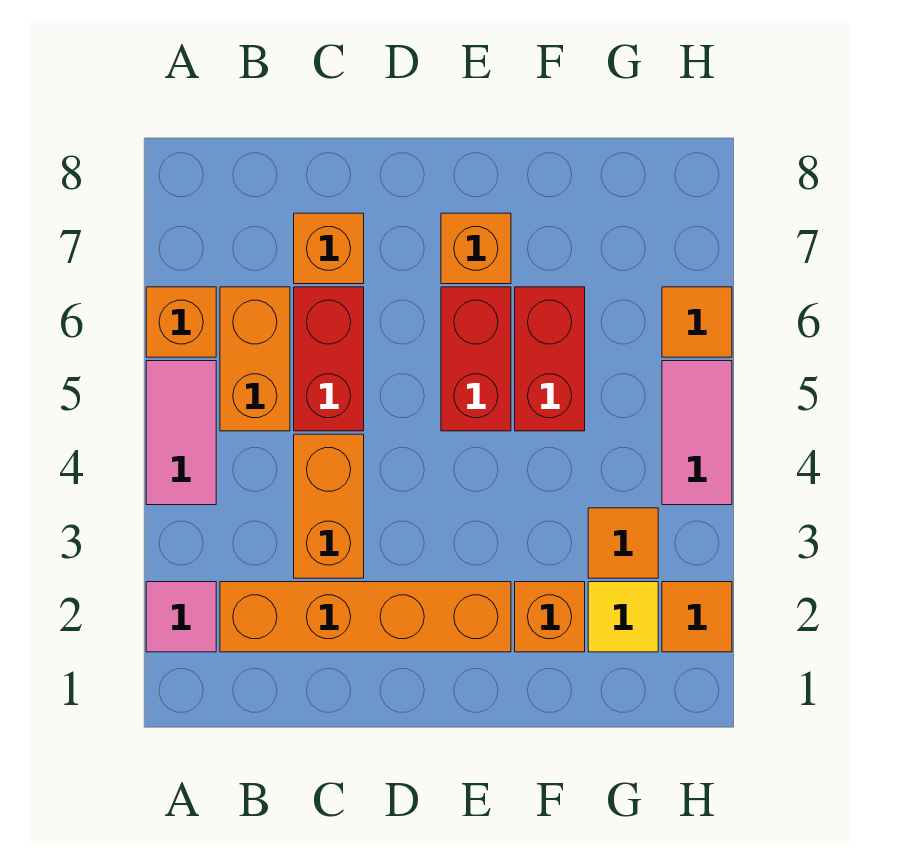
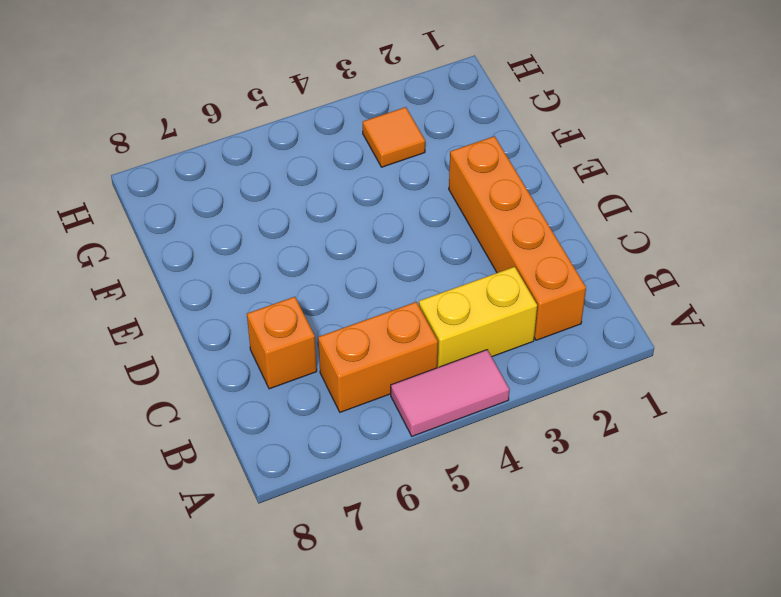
yellow brick B3:B4 level 1 -> none
none -> pink tile A2 level 1
none -> orange brick A6 level 1
none -> orange brick C3:C4 level 1

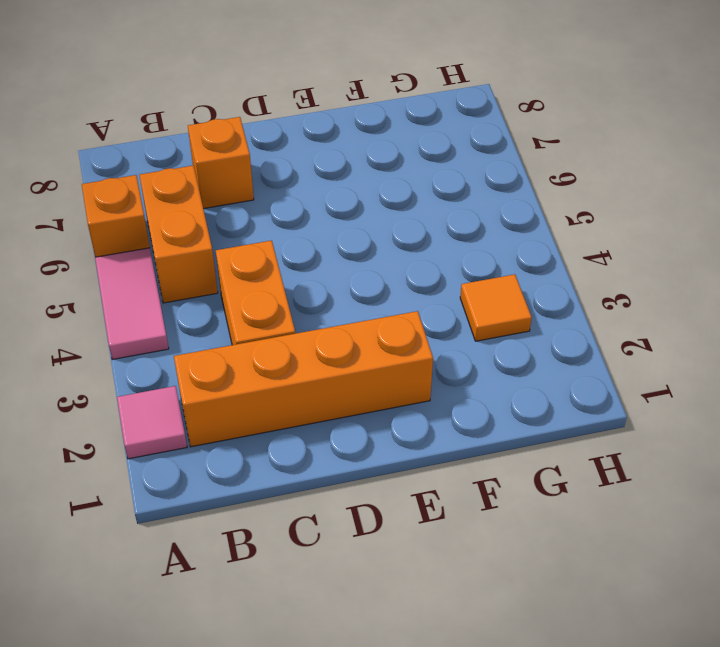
none -> red brick C5:C6 level 1
none -> red brick E5:E6 level 1
none -> orange brick E7 level 1

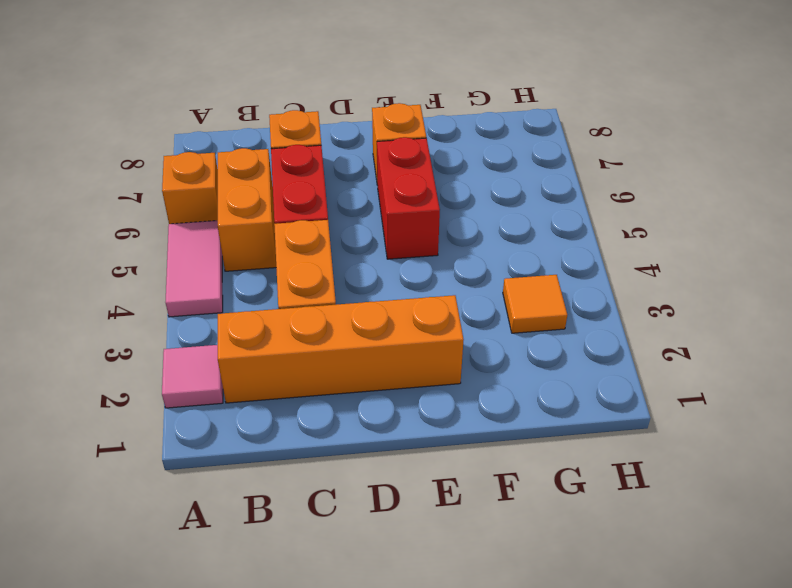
none -> orange brick F2 level 1
none -> red brick F5:F6 level 1
none -> yellow tile G2 level 1

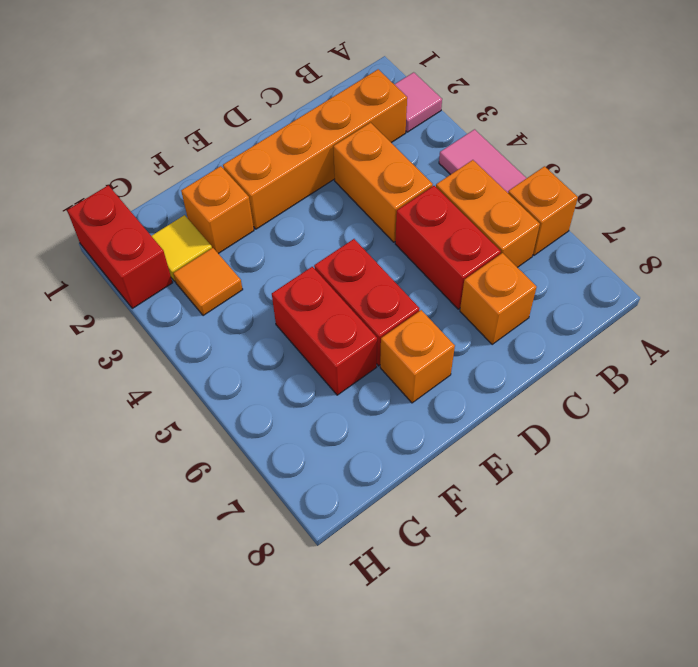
red brick H1:H2 level 1 -> orange tile H2 level 1
none -> pink tile H4:H5 level 1
none -> orange tile H6 level 1

